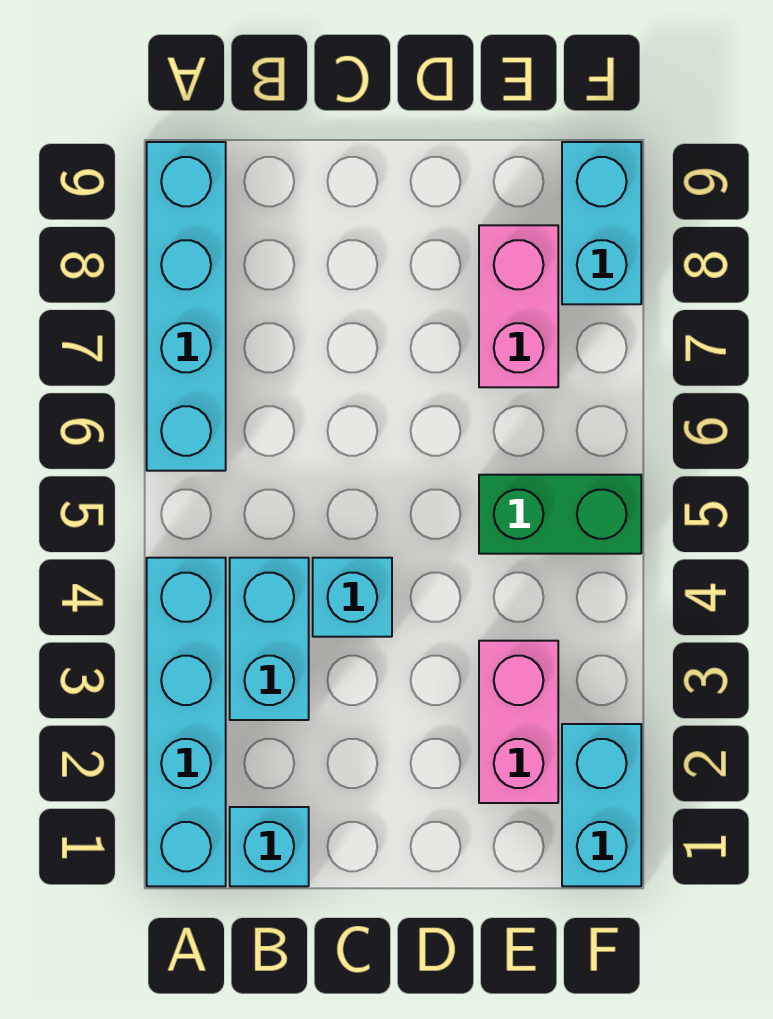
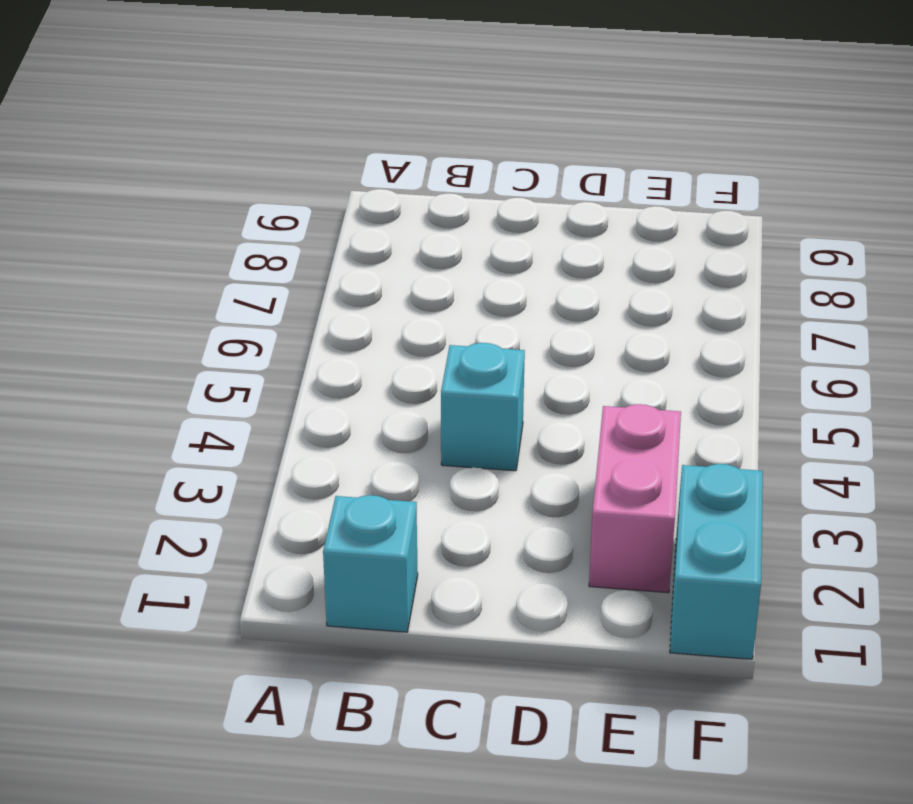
none -> cyan brick A1:A4 level 1
none -> cyan brick A6:A9 level 1

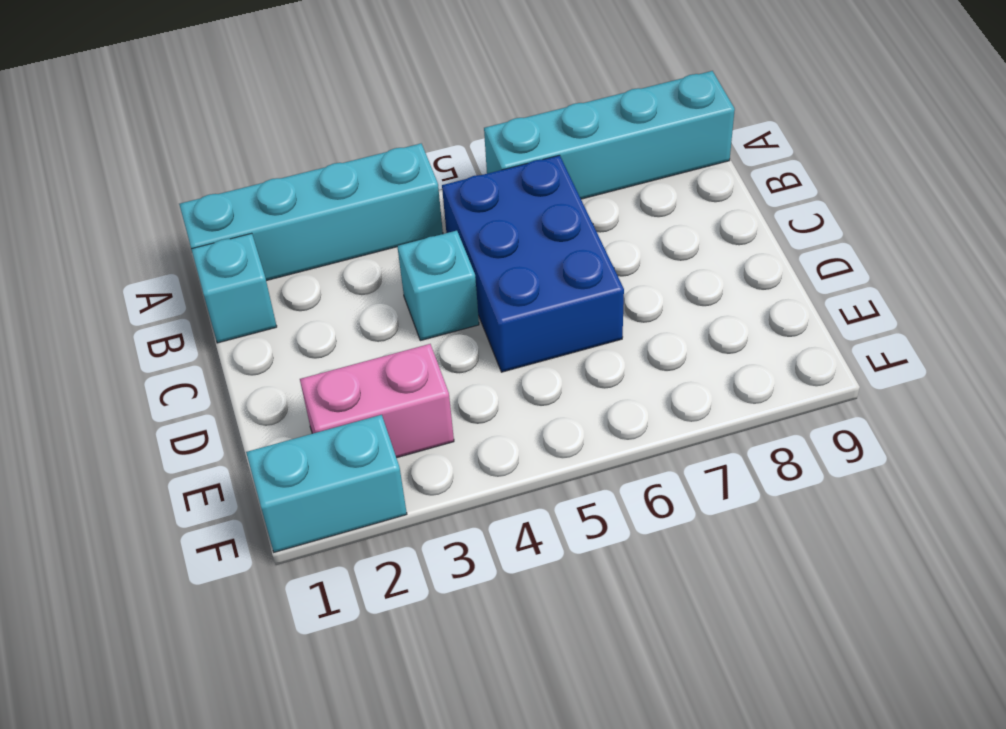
blue brick B5:D6 level 1 -> none
none -> cyan brick B3:B4 level 1
none -> green brick E5:F5 level 1

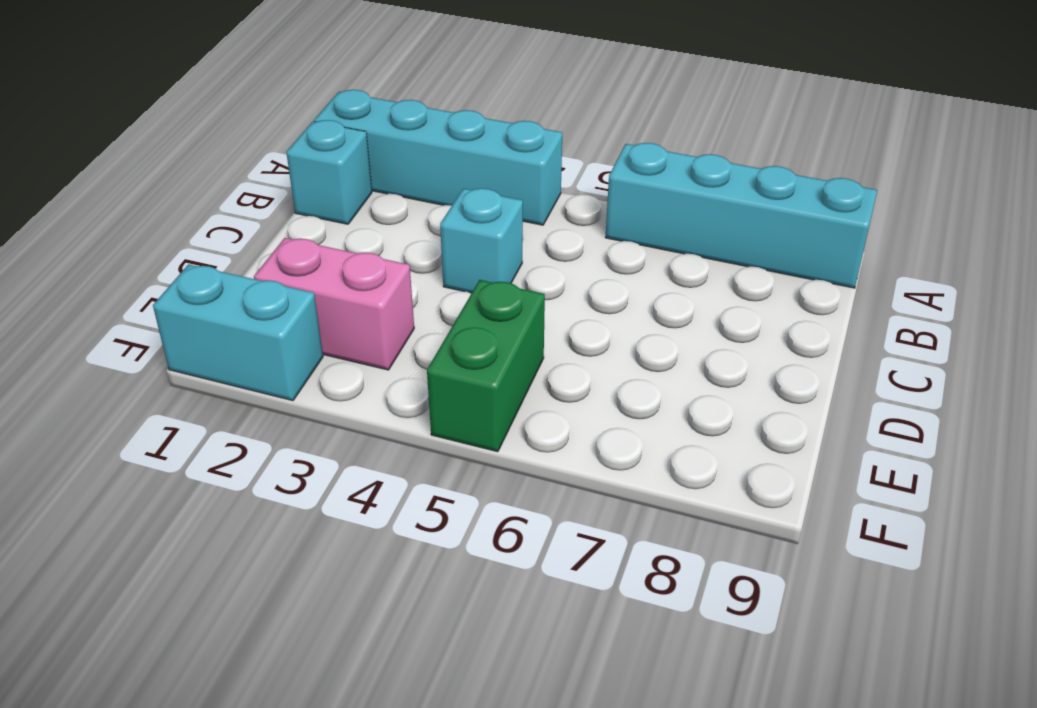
none -> cyan brick B3:B4 level 1
none -> pink brick E7:E8 level 1

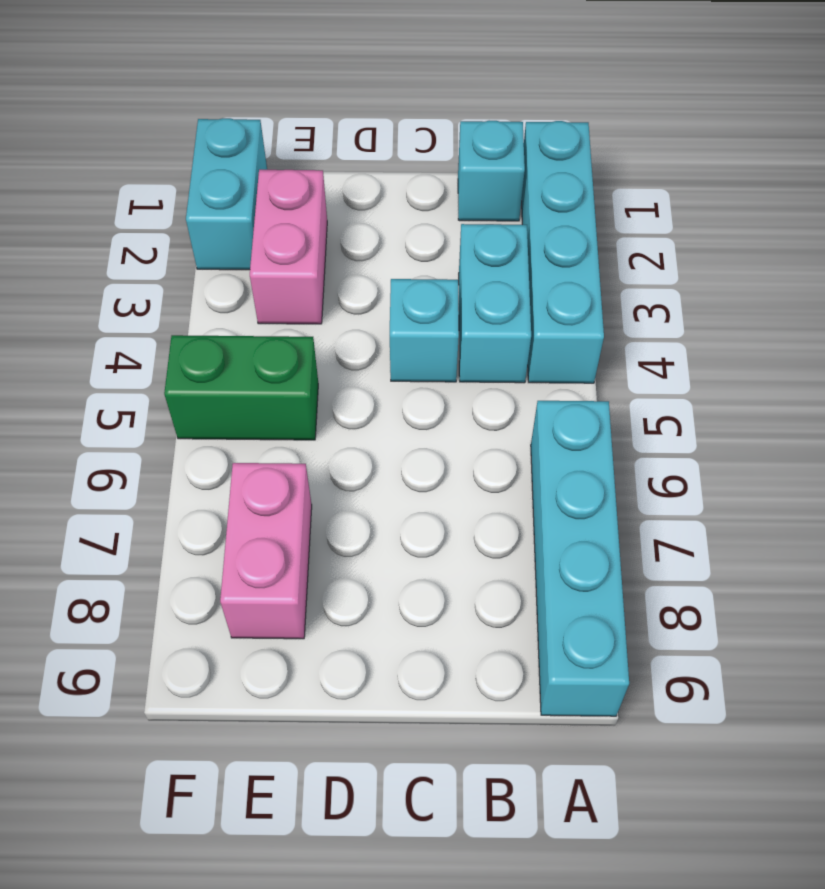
none -> cyan brick F8:F9 level 1

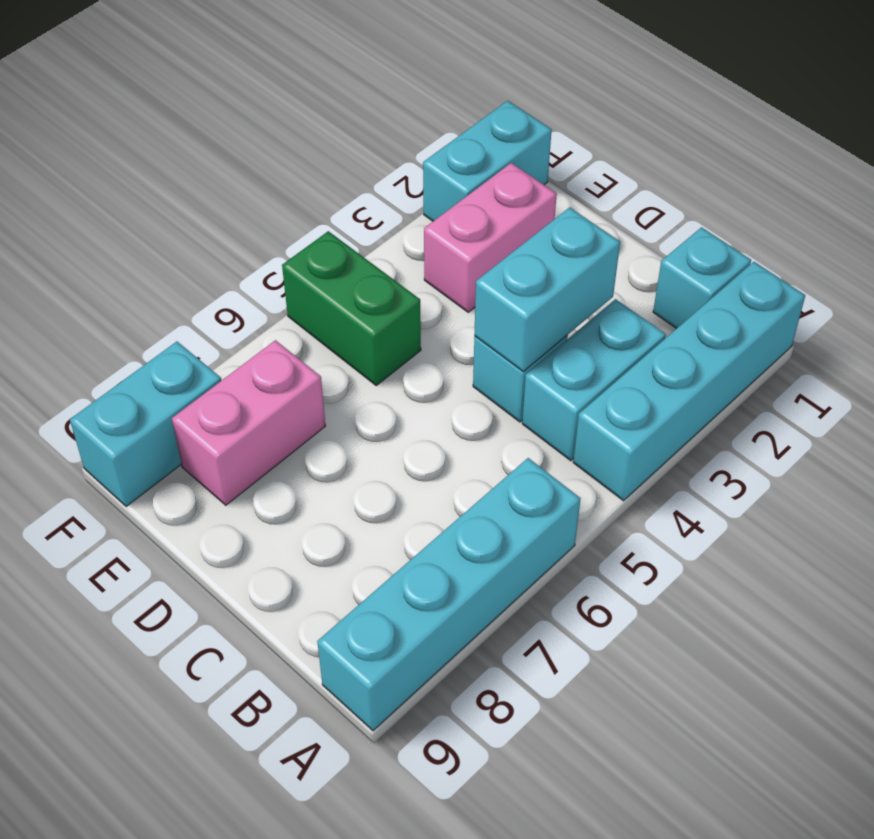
cyan brick C3:C4 level 2 -> none

